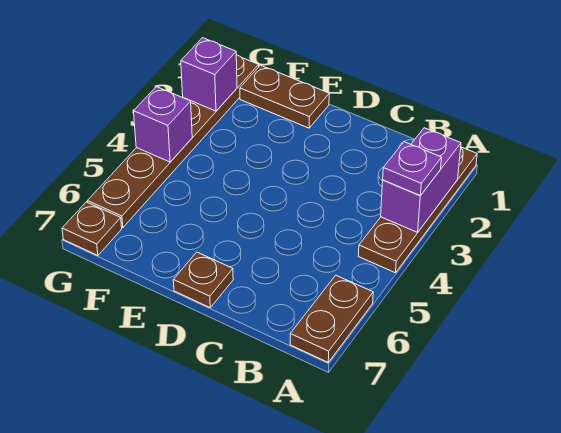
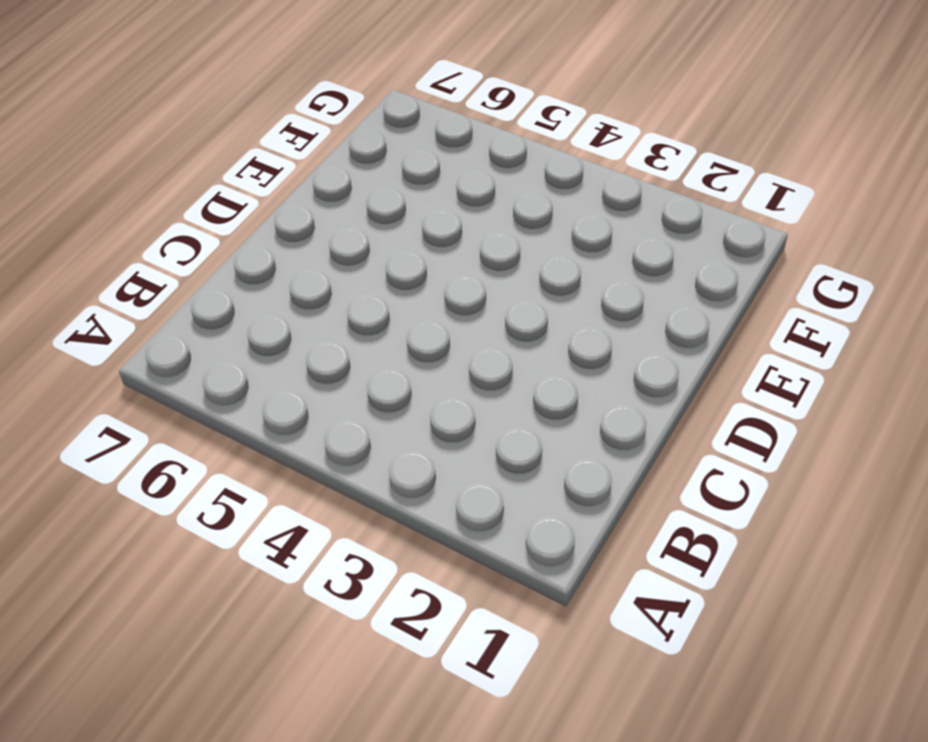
none -> brown plate A1:A4 level 1
none -> brown plate A6:A7 level 1

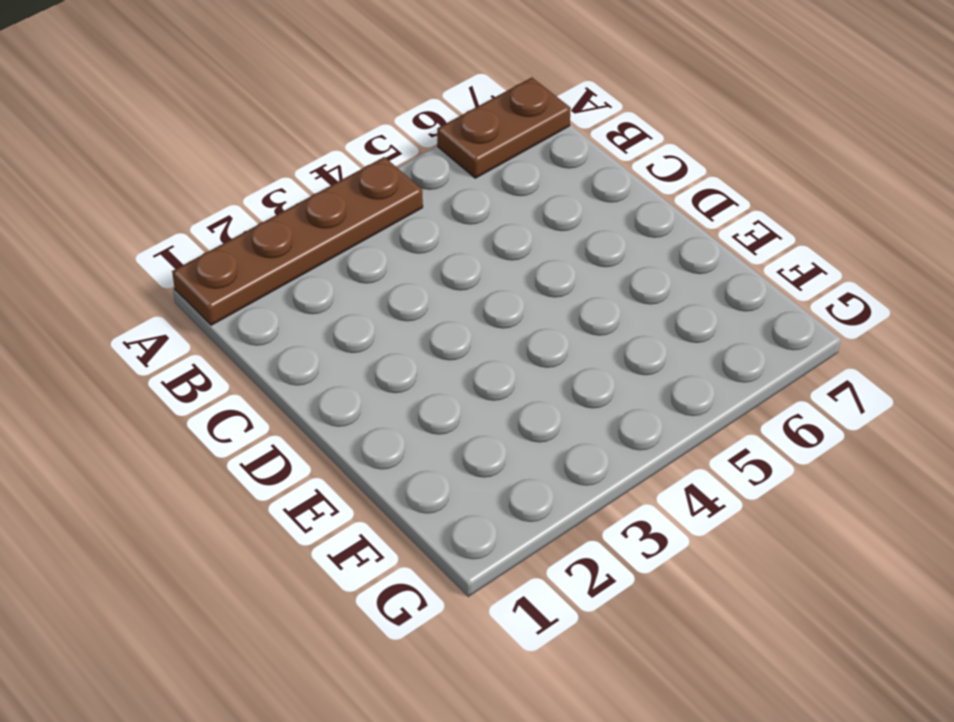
none -> brown plate D7 level 1
none -> brown plate E1:F1 level 1

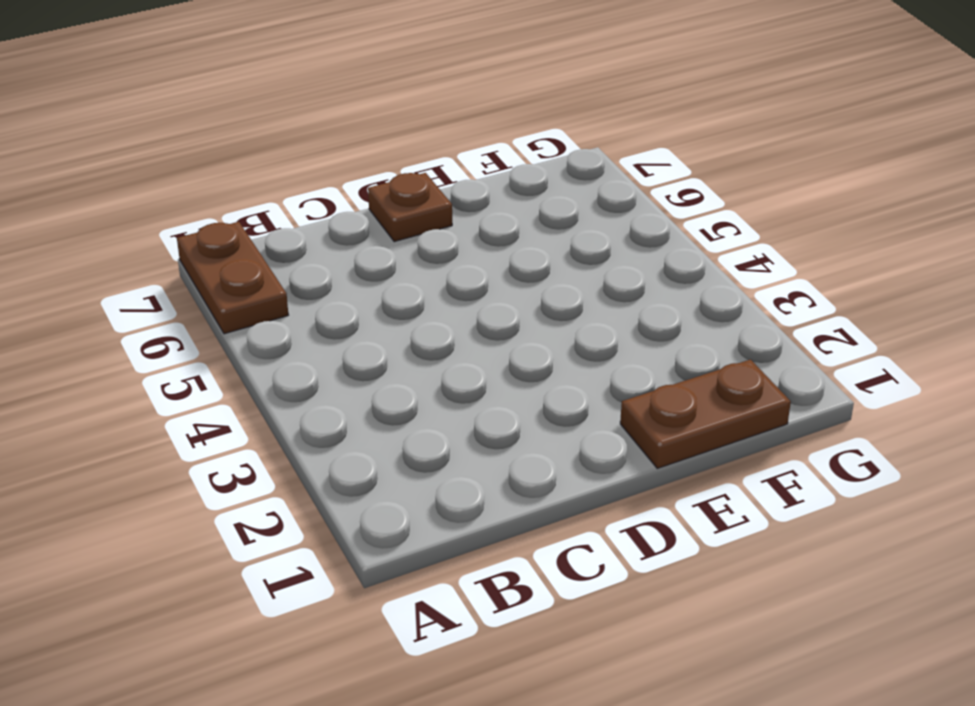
none -> brown plate A1:A4 level 1
none -> brown plate G1:G6 level 1

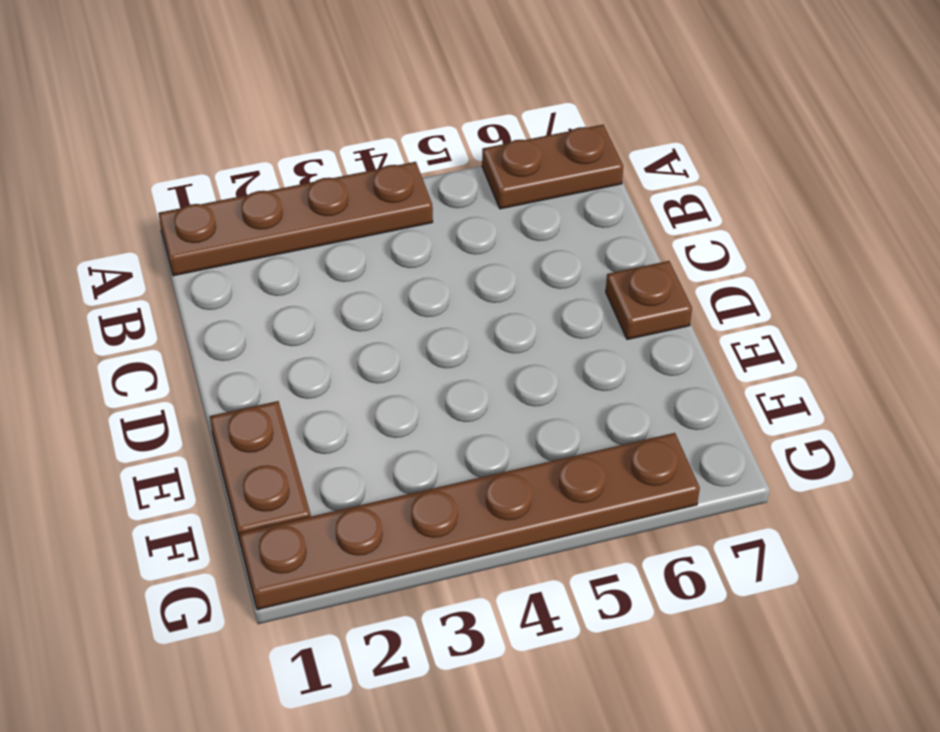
none -> brown plate G7 level 1
none -> purple brick A2:A3 level 2

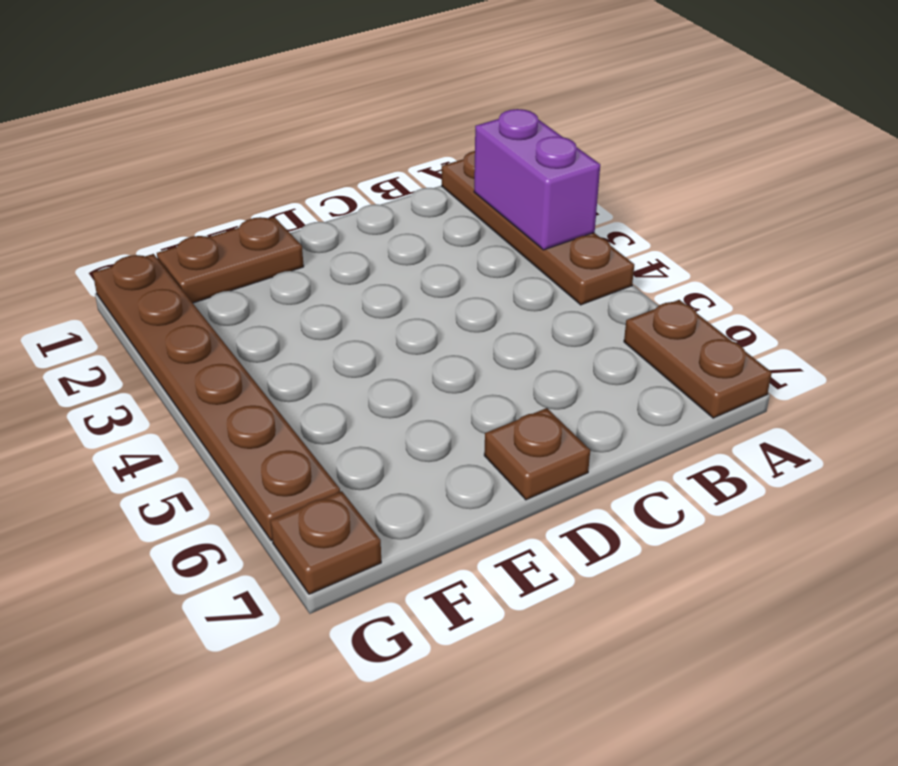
none -> purple brick G2 level 2
none -> purple brick G4 level 2

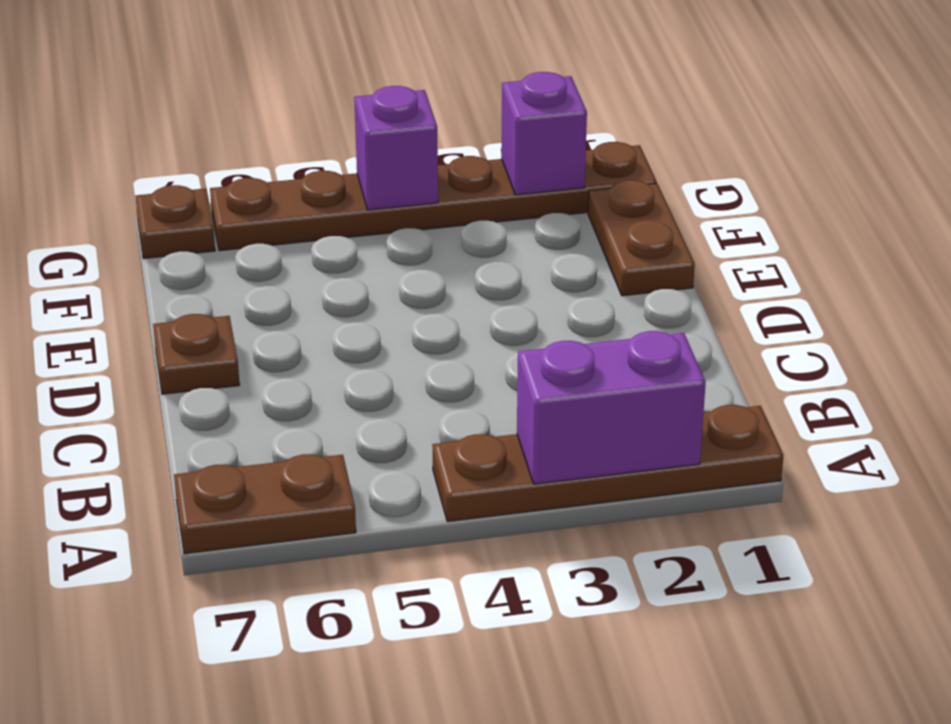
none -> purple plate A3 level 3

